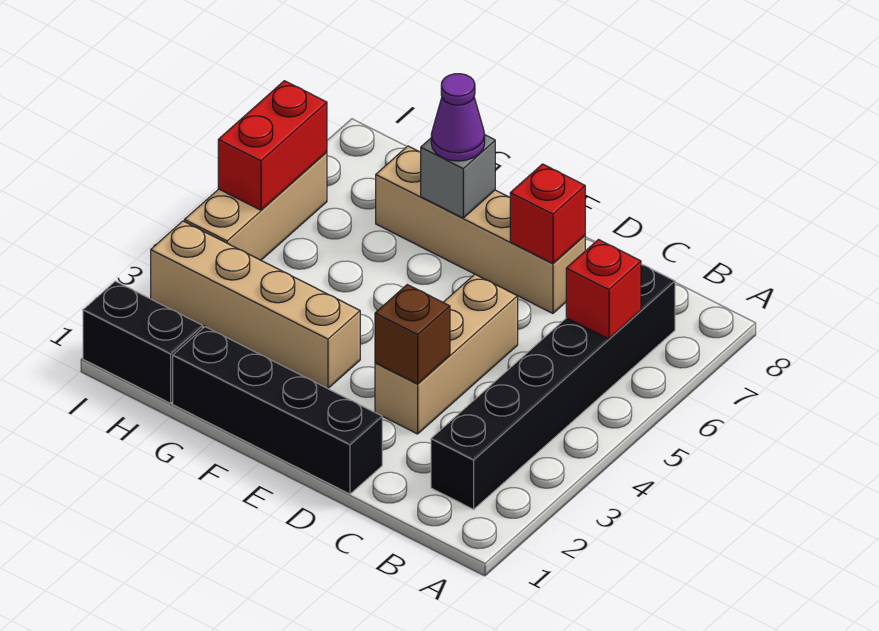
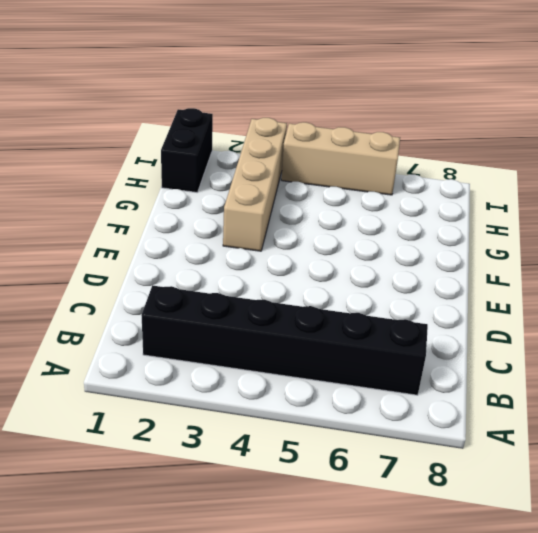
none -> black brick D1:G1 level 1
none -> tan brick D3:D5 level 1
none -> tan brick D7:G7 level 1

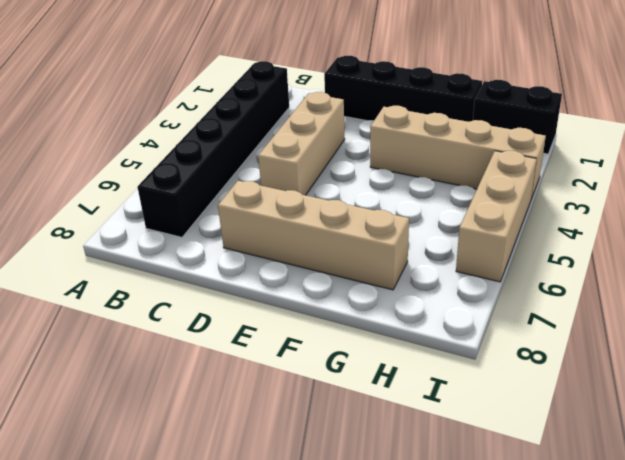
none -> red brick B6 level 2
none -> brown brick D3 level 2
none -> red brick D7 level 2

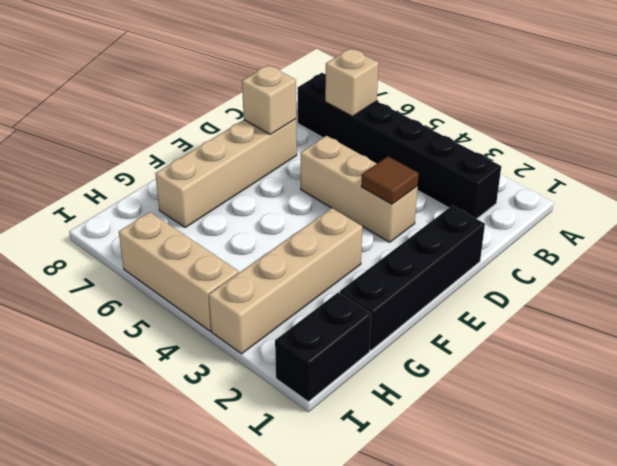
tan brick B6 level 2 -> red brick B6 level 2
brown tile D3 level 2 -> brown brick D3 level 2
tan brick D7 level 2 -> red brick D7 level 2
none -> grey brick F7 level 2
none -> red brick I5:I6 level 2
none -> purple cone F7 level 3

